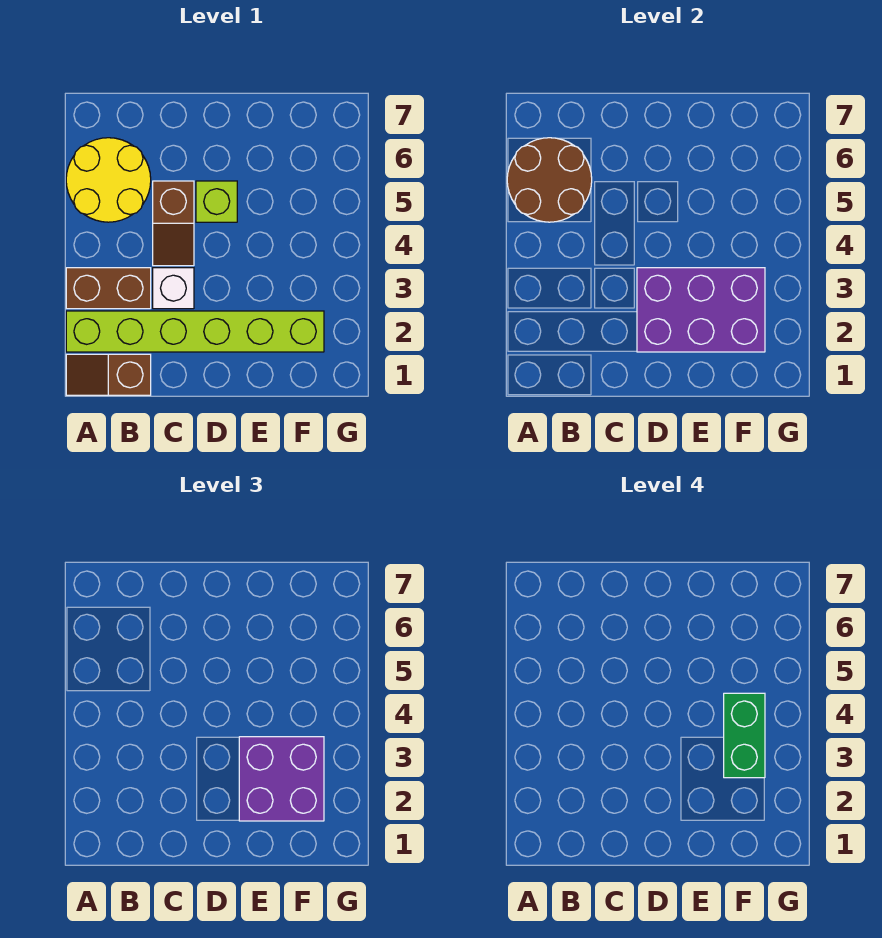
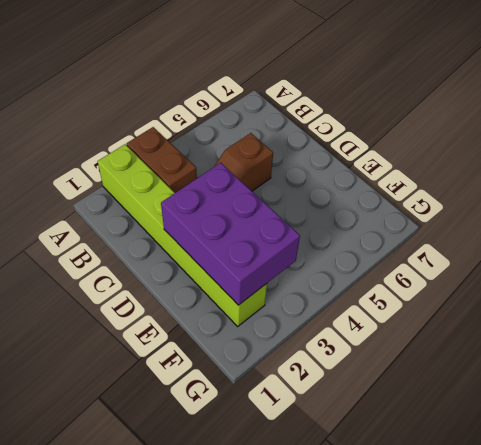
none -> brown slope A1:B1 level 1 top B
none -> yellow round brick A5:B6 level 1

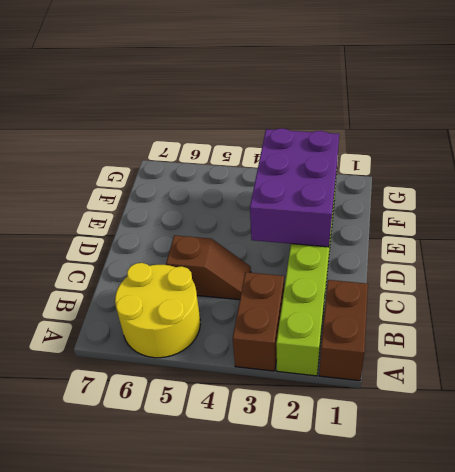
brown brick A1:B1 level 1 -> brown slope A1:B1 level 1 top B
none -> white brick C3 level 1
none -> lime brick D5 level 1

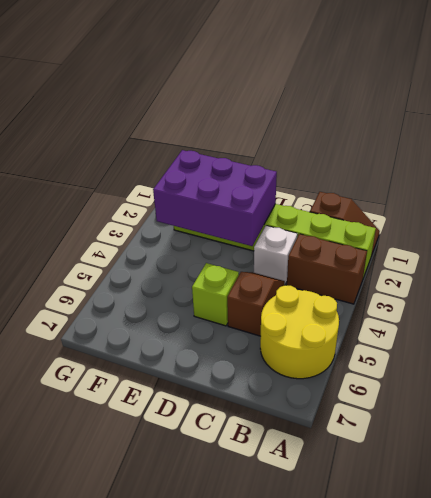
none -> brown round brick A5:B6 level 2
none -> purple brick E2:F3 level 3

